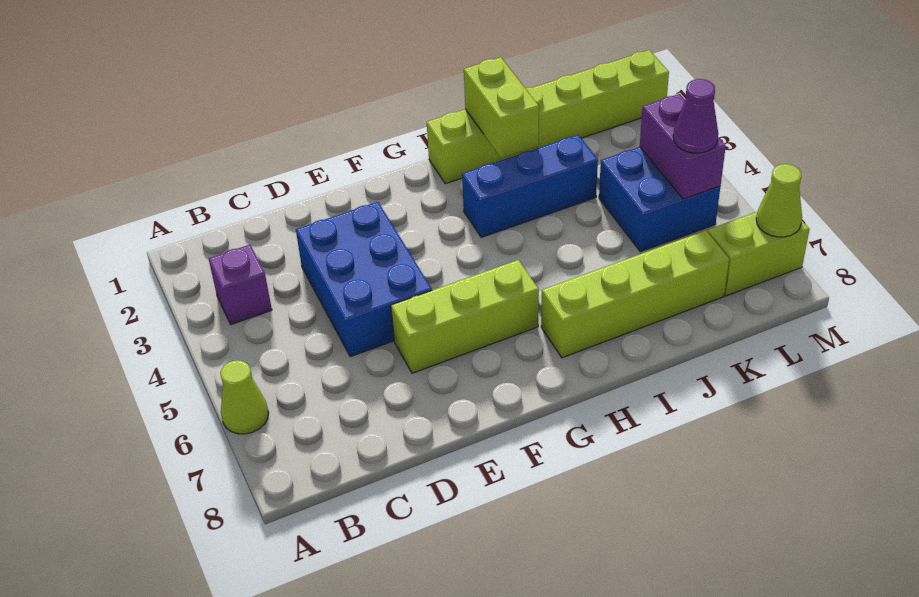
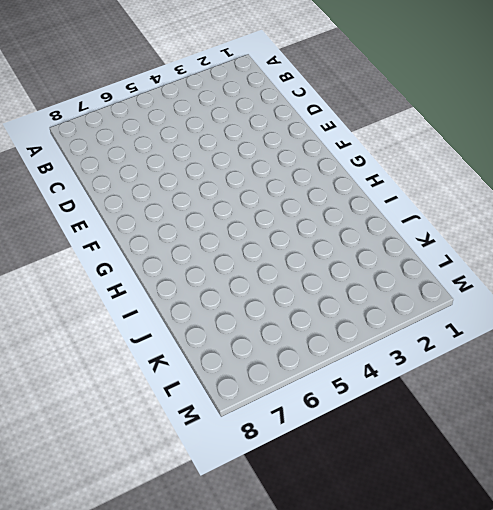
none -> lime cone A6 level 1
none -> purple brick B3 level 1
none -> blue brick D3:E5 level 1

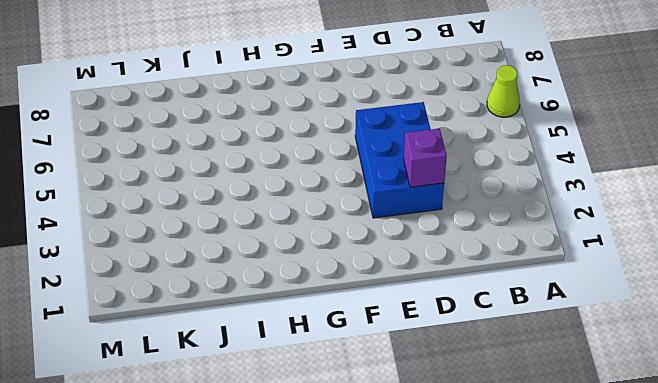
purple brick D3 level 2 -> purple brick B3 level 1
none -> lime brick E6:G6 level 1
none -> lime brick H1:M1 level 1
none -> blue brick H3:J3 level 1

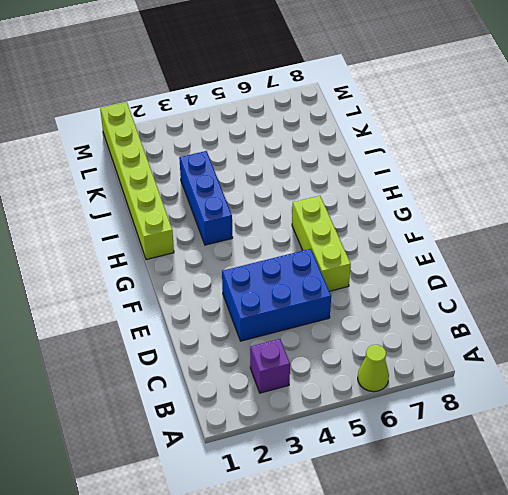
none -> lime brick H7:K7 level 1
none -> blue brick K4:L5 level 1
none -> lime brick L7:M7 level 1

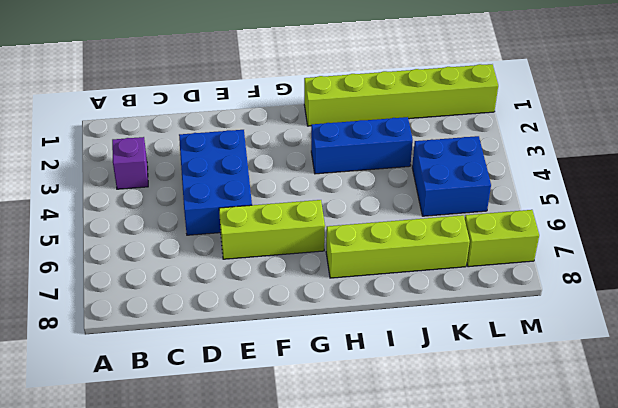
none -> lime cone A6 level 1
none -> lime brick I1:I2 level 2
none -> purple brick L4:L5 level 2

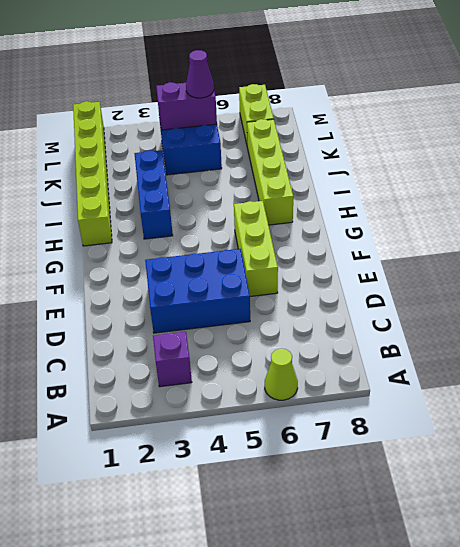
none -> lime brick I1:I2 level 2
none -> lime cone M7 level 2

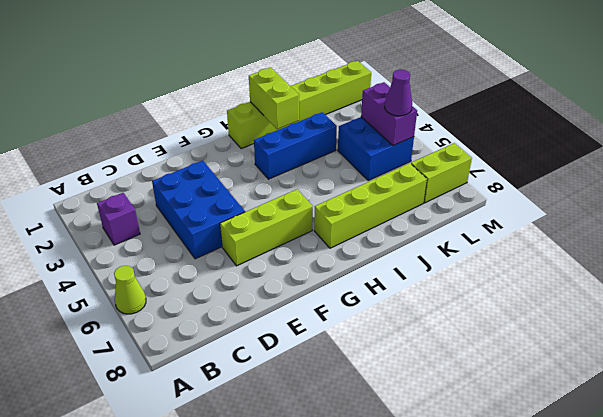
none -> lime cone M7 level 2

